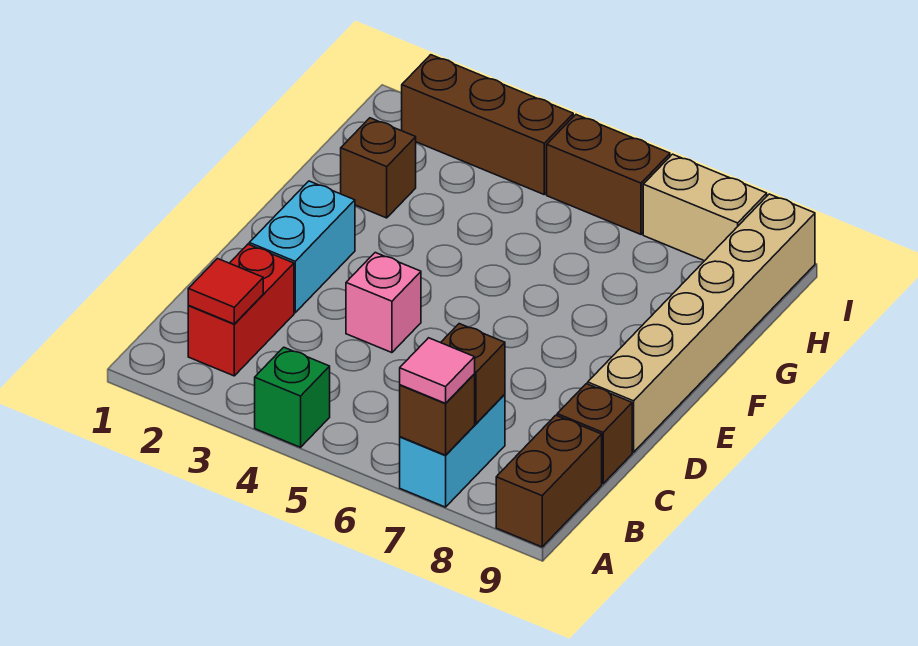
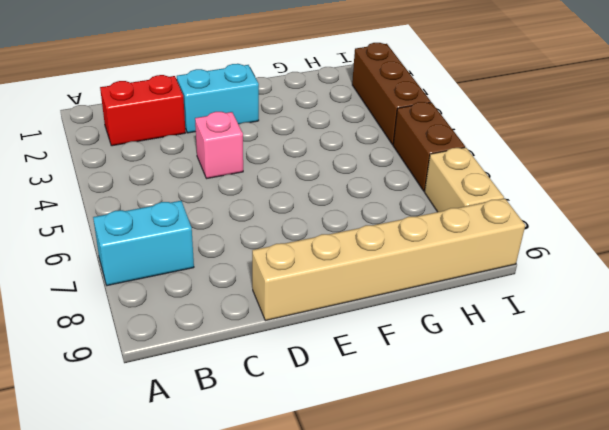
none -> green brick A4 level 1
none -> brown brick A9:B9 level 1
none -> brown brick C9 level 1

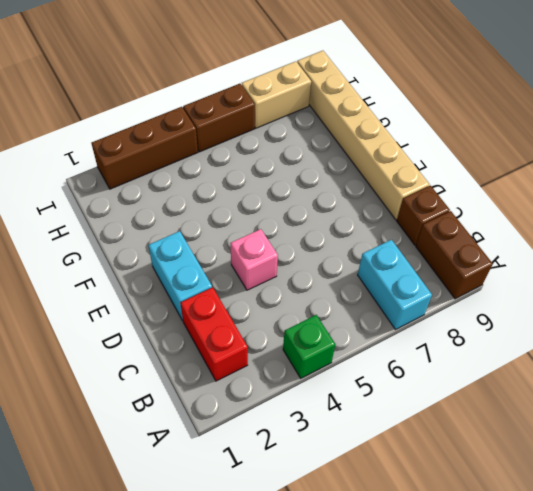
none -> brown brick G2 level 1
none -> brown brick A7 level 2
none -> red tile B2 level 2

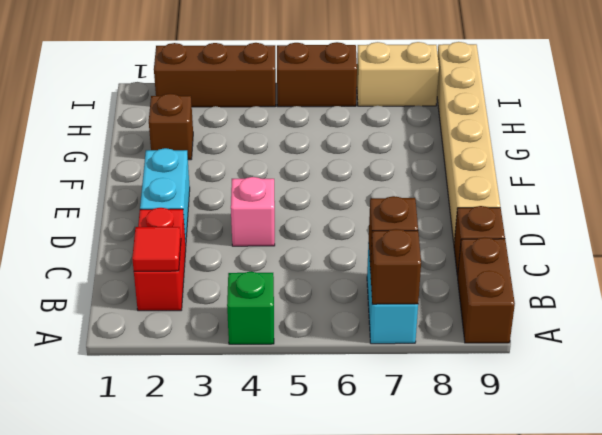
none -> pink tile A7 level 3

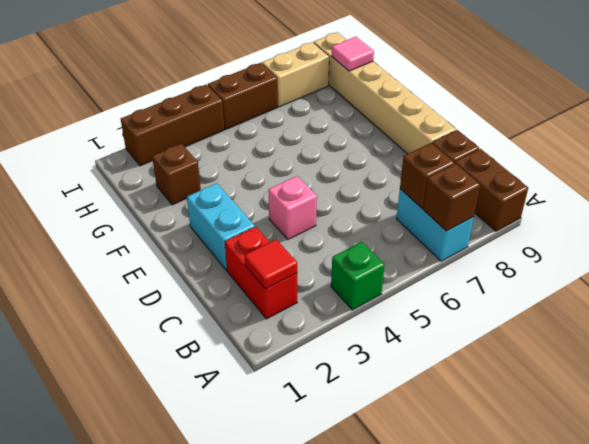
pink tile H9 level 2 -> pink tile A7 level 3

